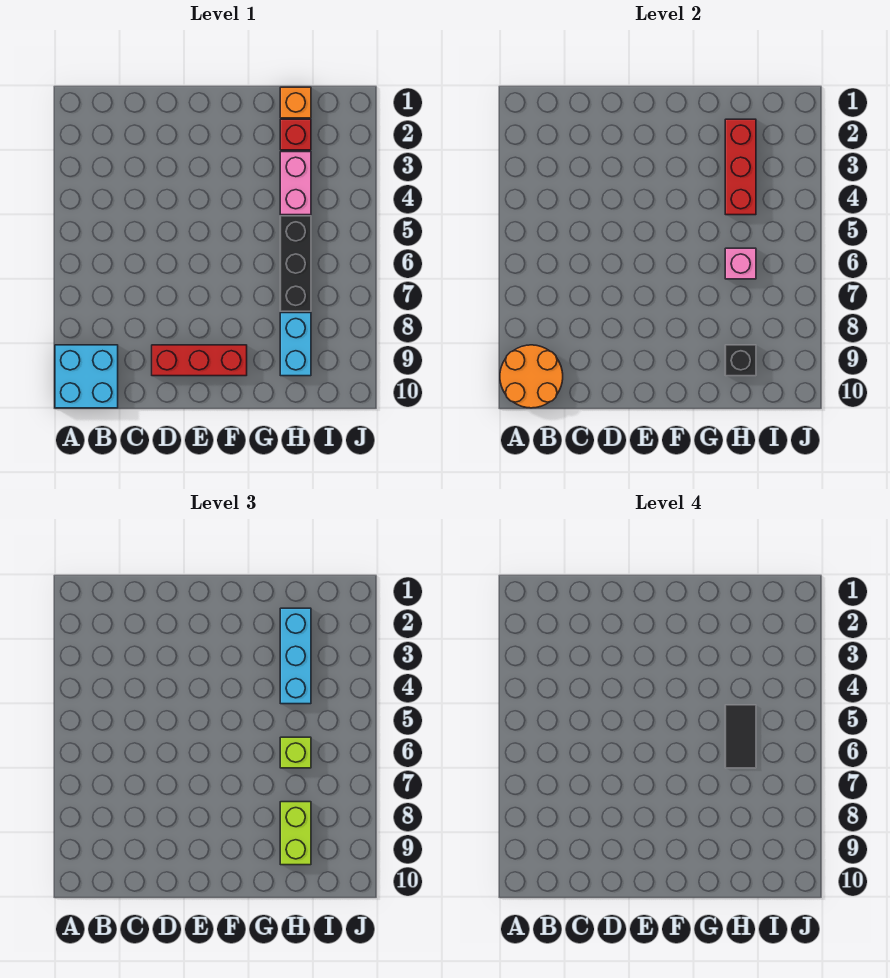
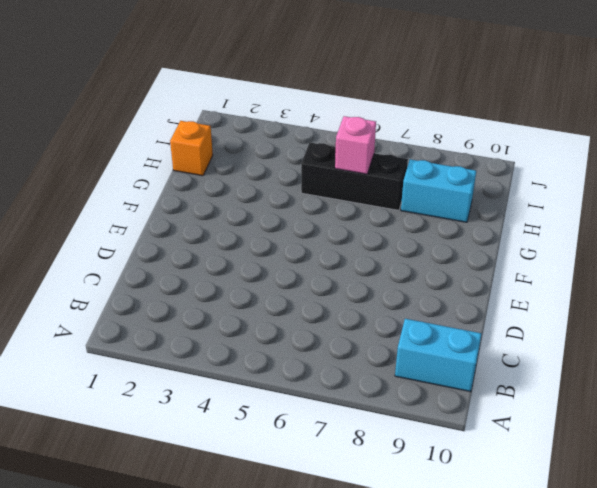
cyan brick B9:B10 level 1 -> cyan brick A9:B10 level 1
none -> red brick D9:F9 level 1
none -> red brick H2 level 1
none -> pink brick H3:H4 level 1

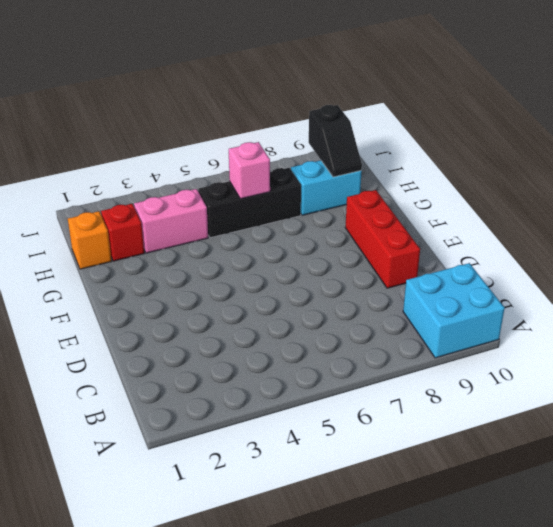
black slope H9:I9 level 2 top I -> black brick H9 level 2
none -> orange round brick A9:B10 level 2
none -> red brick H2:H4 level 2
none -> cyan brick H2:H4 level 3

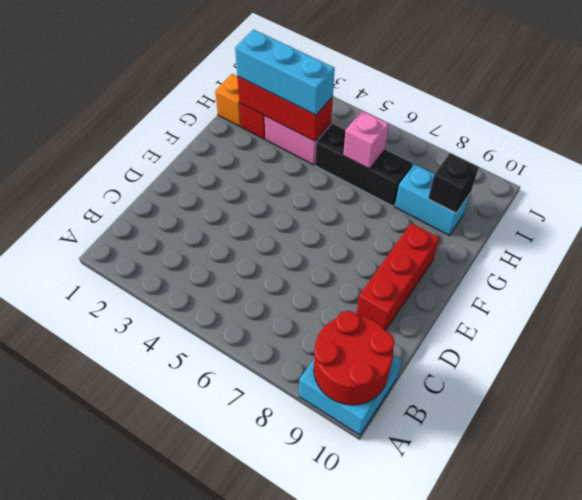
red round brick A9:B10 level 2 -> orange round brick A9:B10 level 2
none -> lime brick H6 level 3
none -> lime brick H8:H9 level 3
none -> black tile H5:H6 level 4

